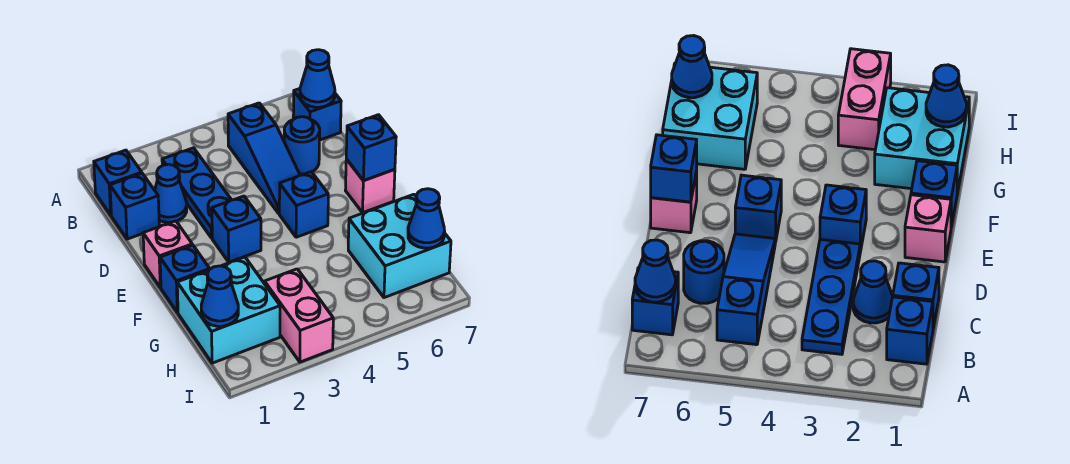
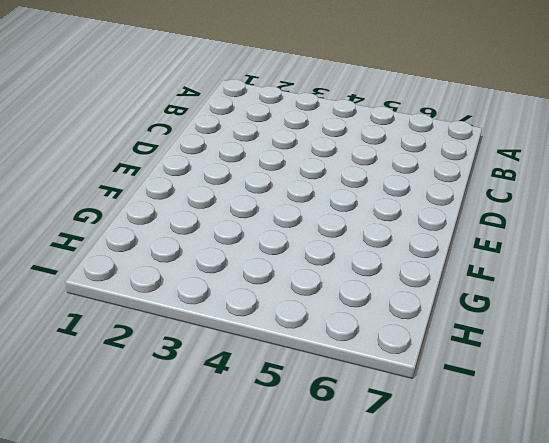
none -> blue brick B1 level 1
none -> blue plate B3:D3 level 1
none -> blue slope B5:D5 level 1 top B

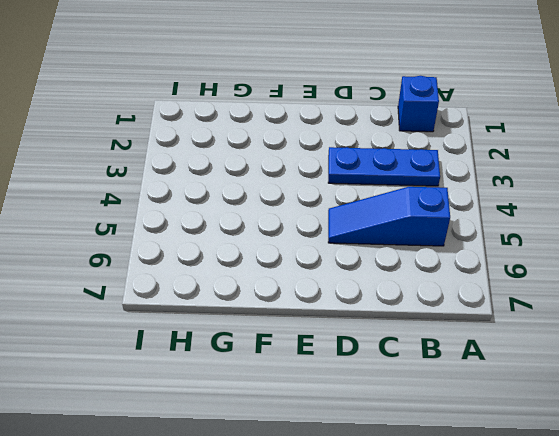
none -> blue brick B7 level 1
none -> blue brick C1 level 1
none -> blue cone C2 level 1

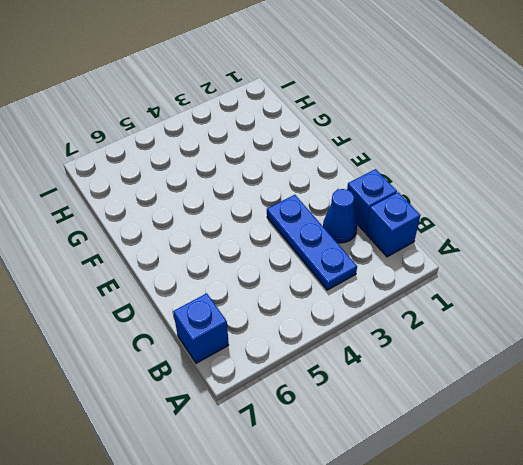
none -> blue slope B5:D5 level 1 top B
none -> blue round brick C6 level 1
none -> pink brick E1 level 1

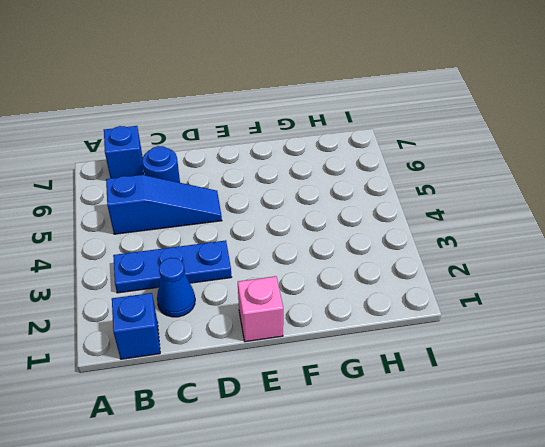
none -> blue brick C1 level 1
none -> blue brick E3 level 1
none -> blue brick E5 level 1

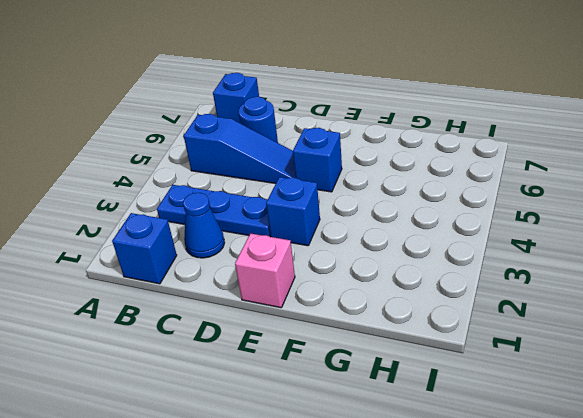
none -> blue brick C1 level 1
none -> pink brick E7 level 1
none -> blue brick F1 level 1

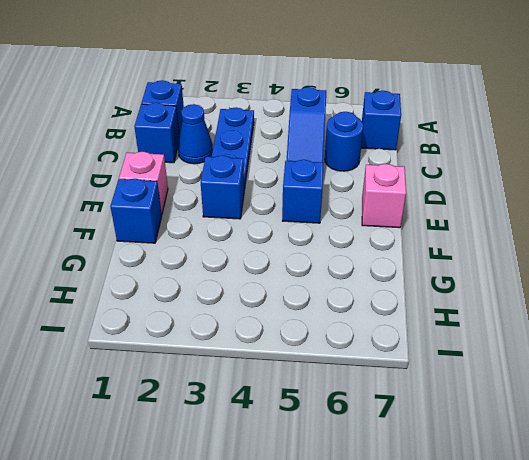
none -> cyan brick G1:H2 level 1
none -> cyan brick G6:H7 level 1
none -> pink brick H3:I3 level 1

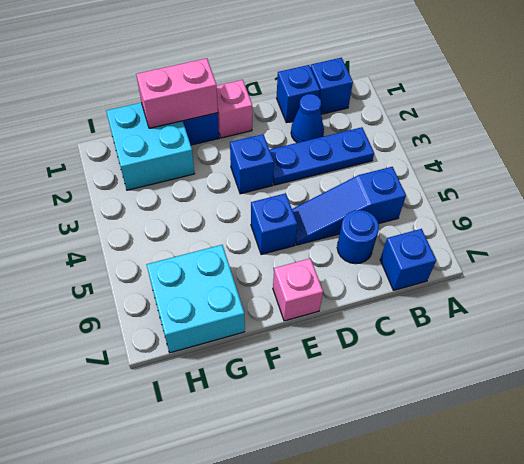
pink brick F1:G1 level 2 -> pink brick H3:I3 level 1
none -> blue cone B7 level 2
none -> blue brick E7 level 2
none -> blue cone H1 level 2

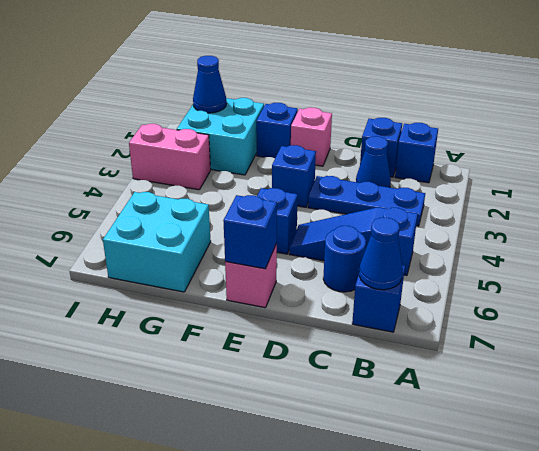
none -> blue cone H7 level 2

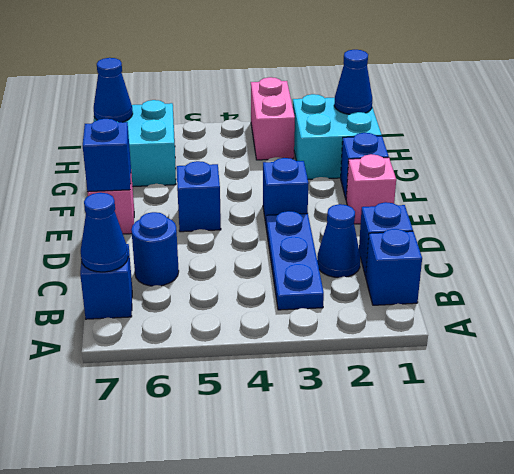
none -> blue slope B5:D5 level 1 top B

